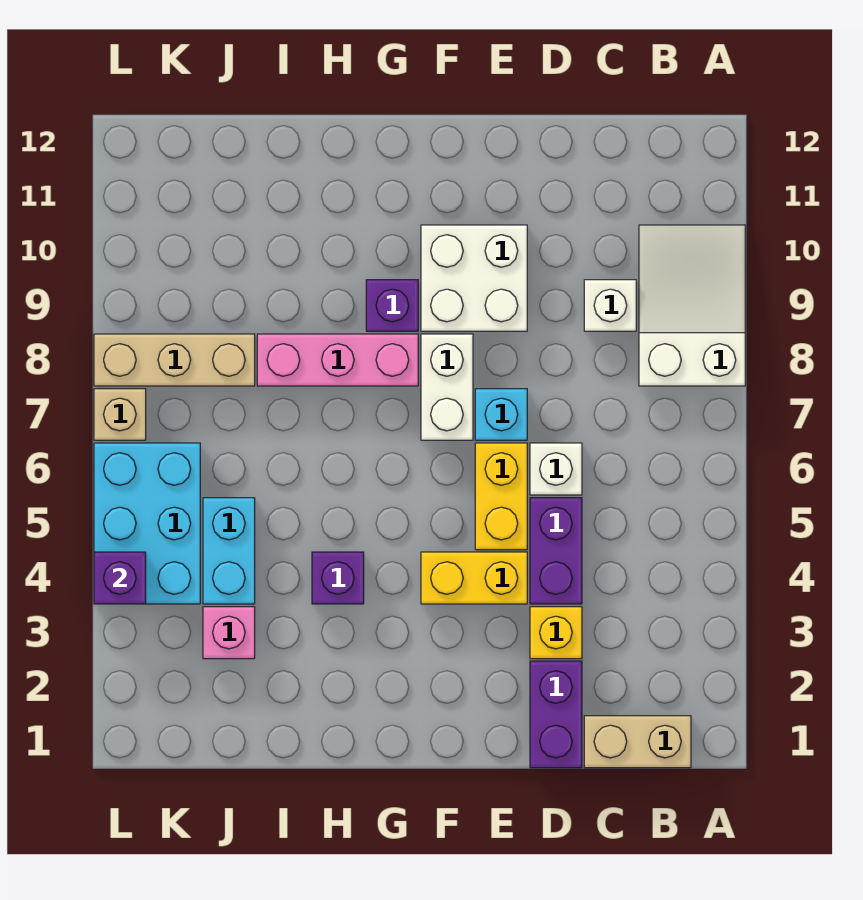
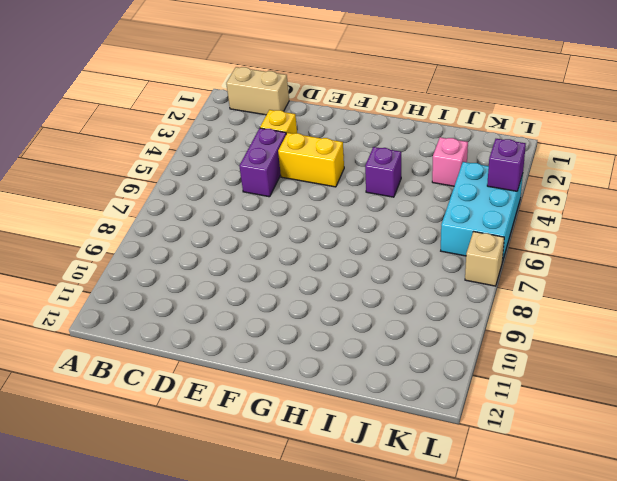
none -> white slope A8:B10 level 1 top 8
none -> white brick C9 level 1
none -> purple brick D1:D2 level 1

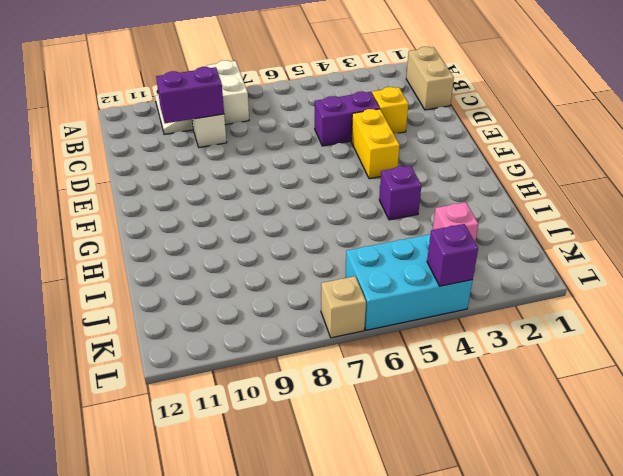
purple brick C9:C10 level 2 -> purple brick D1:D2 level 1
none -> white brick D6 level 1
none -> yellow brick E5:E6 level 1
none -> cyan brick E7 level 1

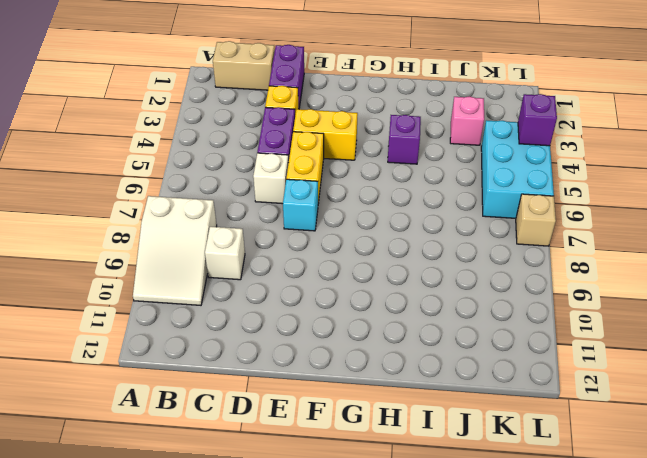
none -> white brick E9:F10 level 1
none -> white brick F7:F8 level 1
none -> pink brick G8:I8 level 1

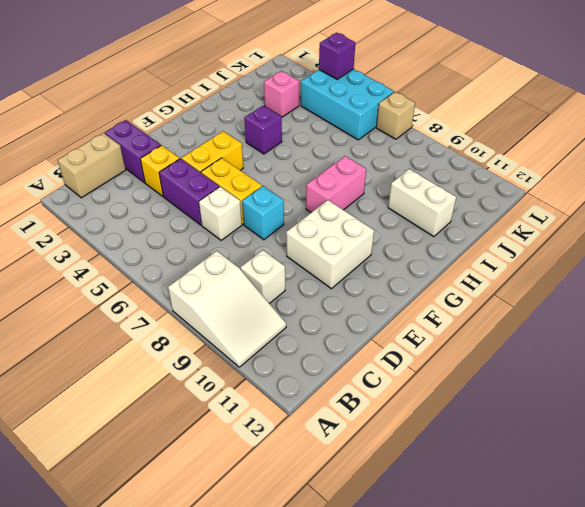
pink brick G8:H8 level 1 -> pink brick G8:I8 level 1
white brick I10:I11 level 1 -> white brick F7:F8 level 1
none -> purple brick G9 level 1
none -> cyan brick J4:J5 level 1
none -> tan brick J8:L8 level 1

